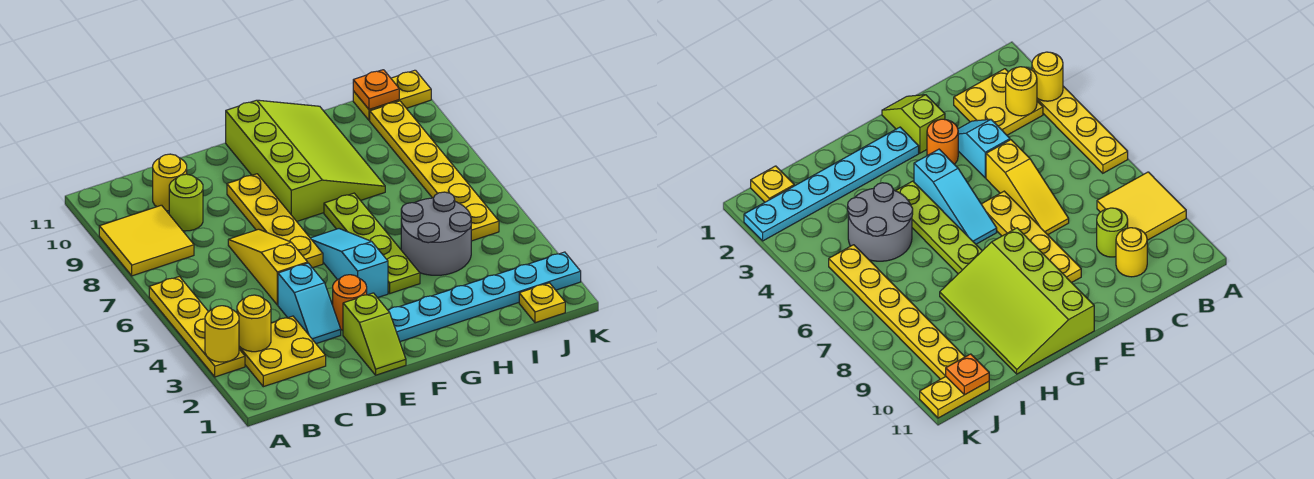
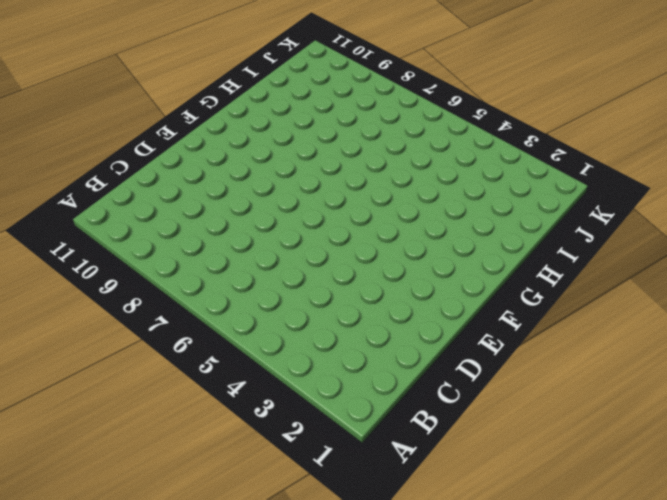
none -> yellow plate A3:A6 level 1
none -> yellow tile A8:B9 level 1
none -> yellow plate B2:C3 level 1

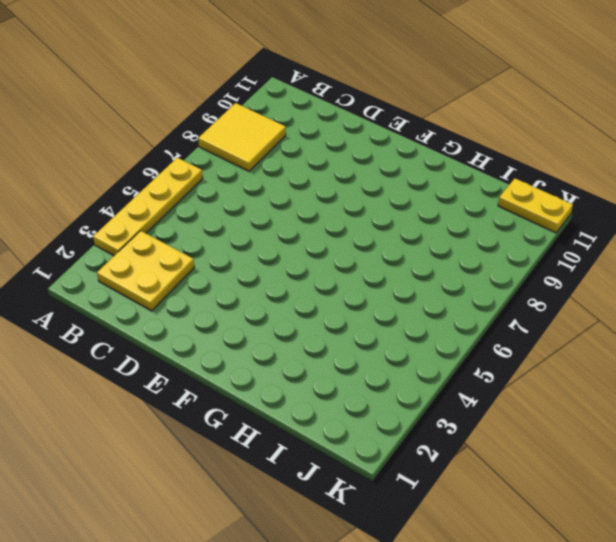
none -> lime round brick C9 level 1
none -> yellow round brick C10 level 1
none -> cyan slope D3:D4 level 1 top 4

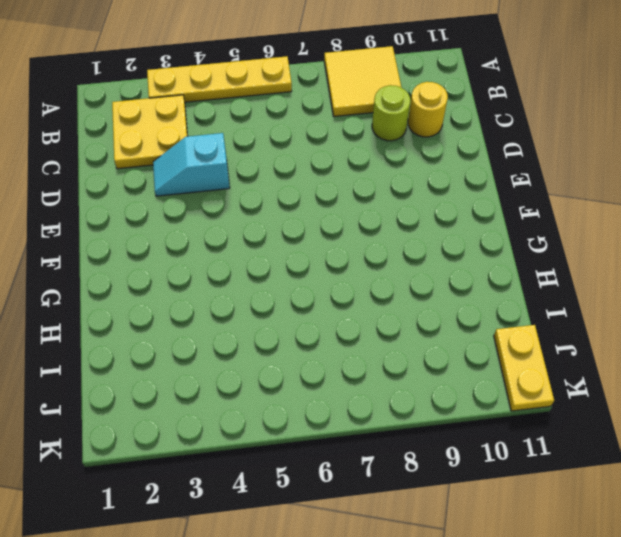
none -> yellow slope D5:D7 level 1 top 5
none -> lime slope E1:E2 level 1 top 2
none -> orange round brick E3 level 1

